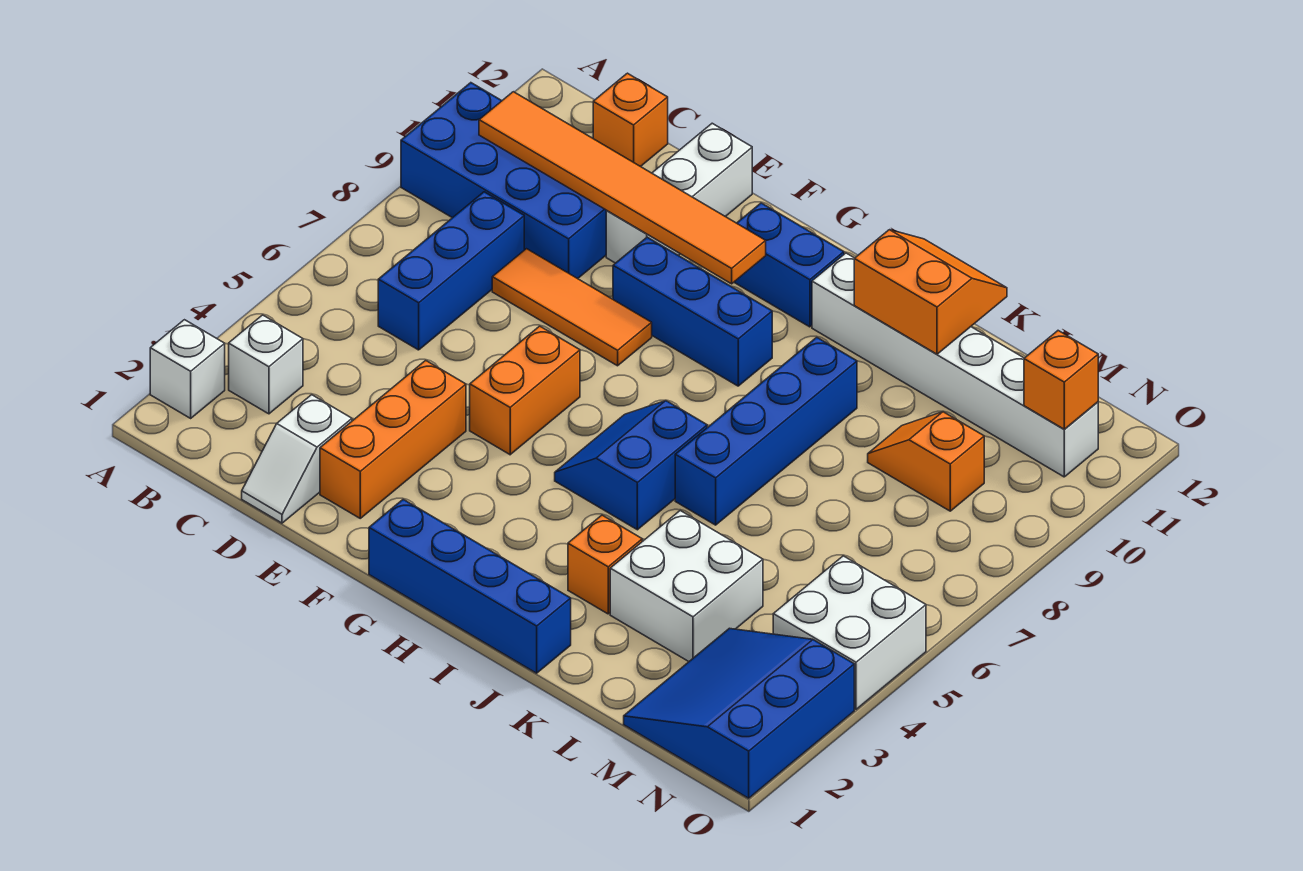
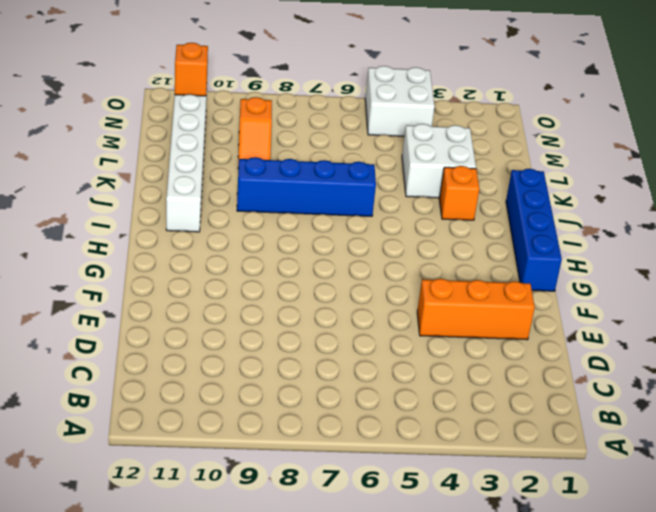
none -> white brick A2 level 1
none -> blue brick A9:D10 level 1
none -> white brick B3 level 1

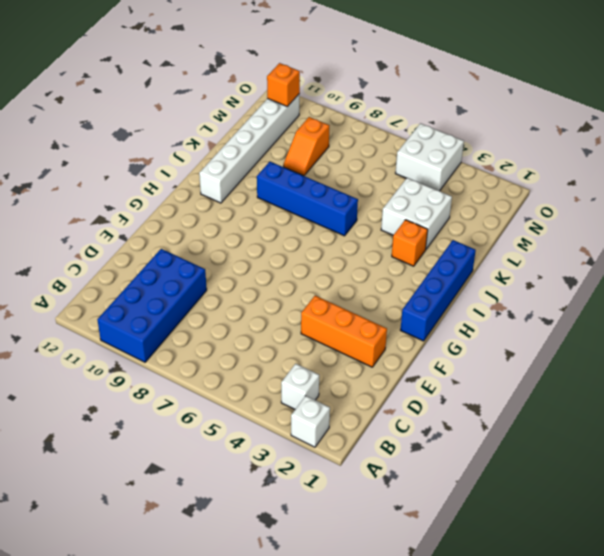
none -> blue brick C6:C8 level 1
none -> orange brick C12 level 1
none -> white slope D1:D2 level 1 top 2

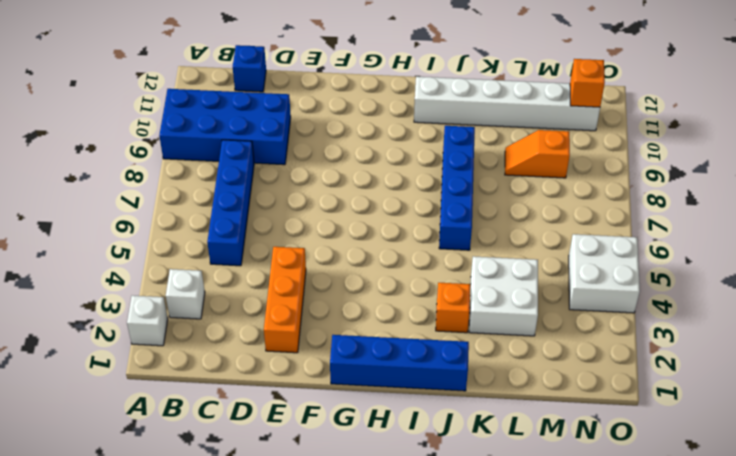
blue brick C5:C8 level 1 -> blue brick C6:C8 level 1
blue brick C12 level 1 -> orange brick C12 level 1
none -> white slope D1:D2 level 1 top 2
none -> orange tile D8:F8 level 1
none -> white brick E10:E12 level 1

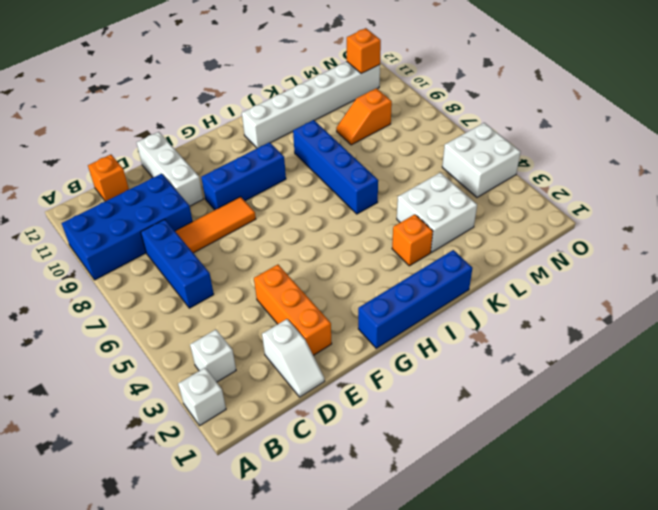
none -> orange brick F5:F6 level 1
none -> blue brick G11:H11 level 1
none -> blue slope H5:I6 level 1 top I

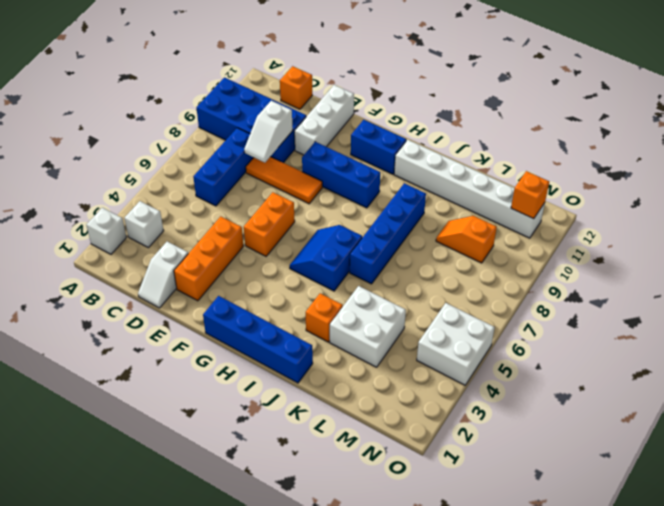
white slope D8:D9 level 2 top 9 -> none
none -> blue slope M1:O3 level 1 top O
none -> orange tile B10:G10 level 2
none -> orange slope J11:K12 level 2 top 11

